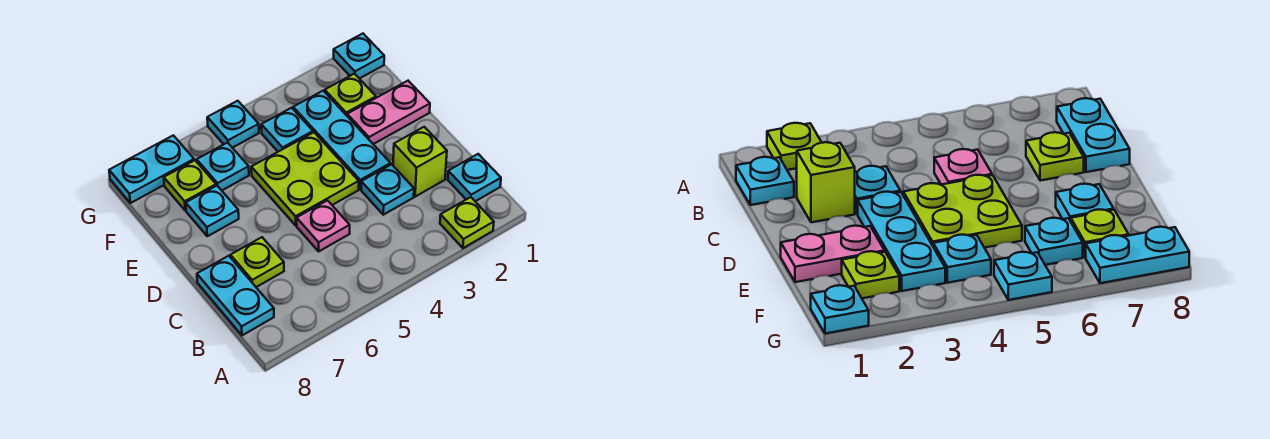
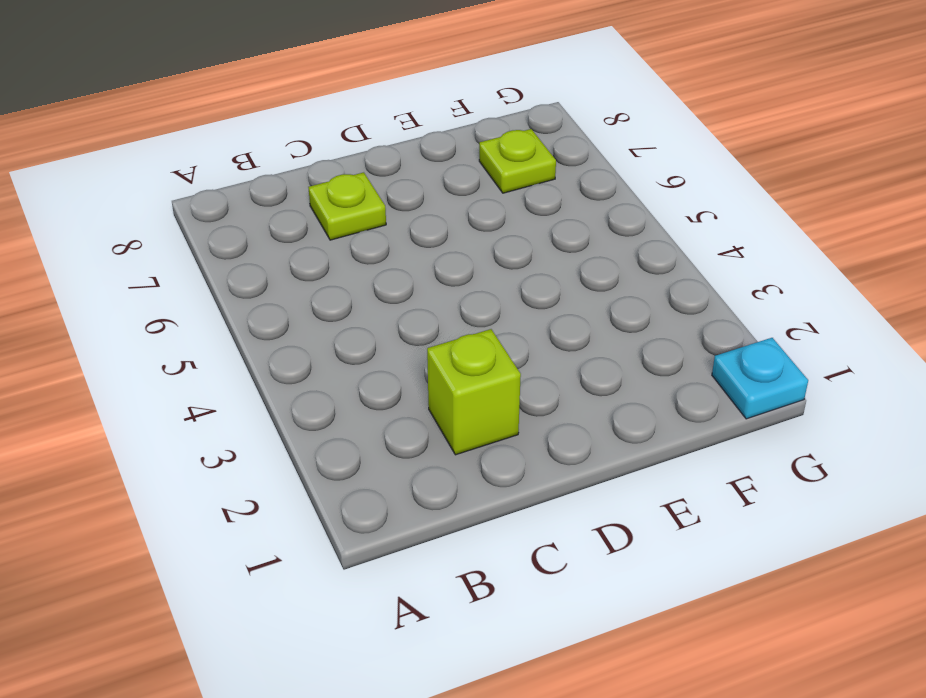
none -> lime plate A2 level 1
none -> cyan plate B1 level 1
none -> cyan plate B8:C8 level 1

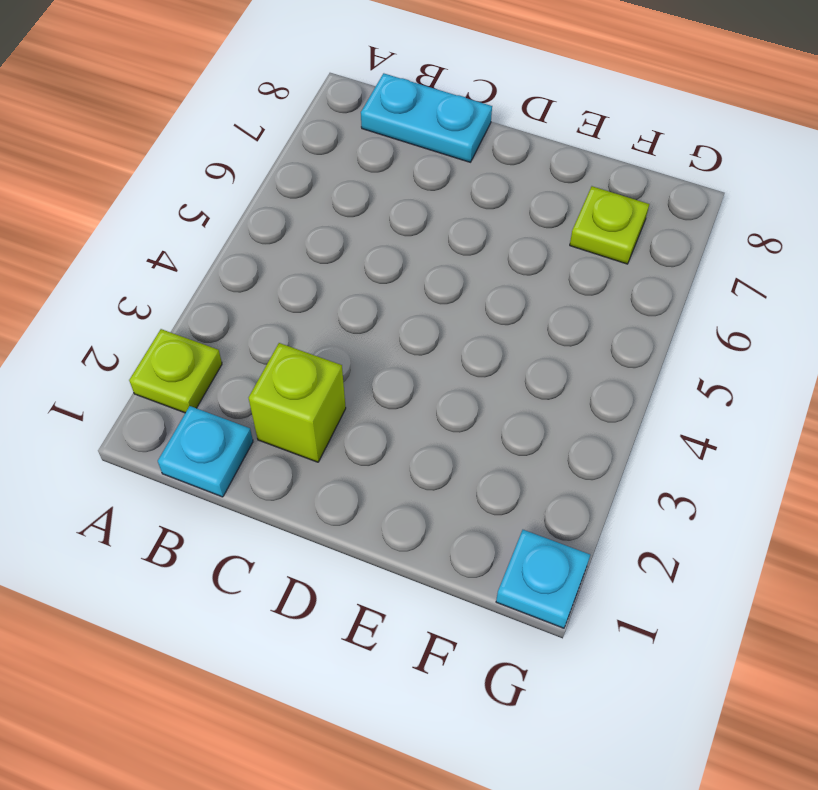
none -> cyan plate C3 level 1
none -> pink plate C5 level 1
none -> lime plate C7 level 1

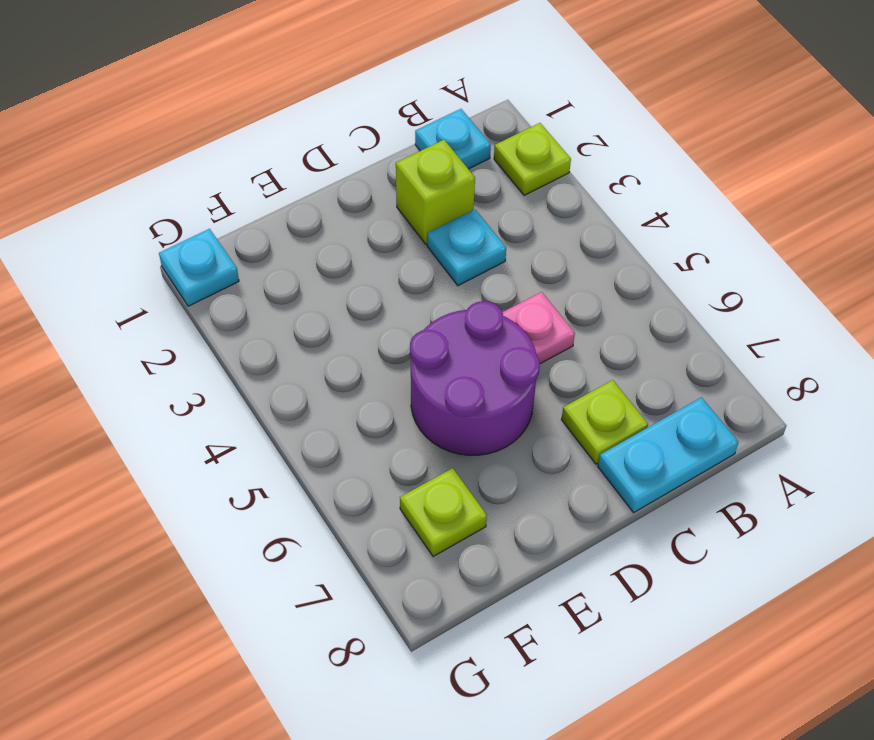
purple round brick D5:E6 level 1 -> lime plate D4:E5 level 1
none -> cyan plate D3:F3 level 1
none -> pink plate E1:E2 level 1
none -> cyan plate E7 level 1

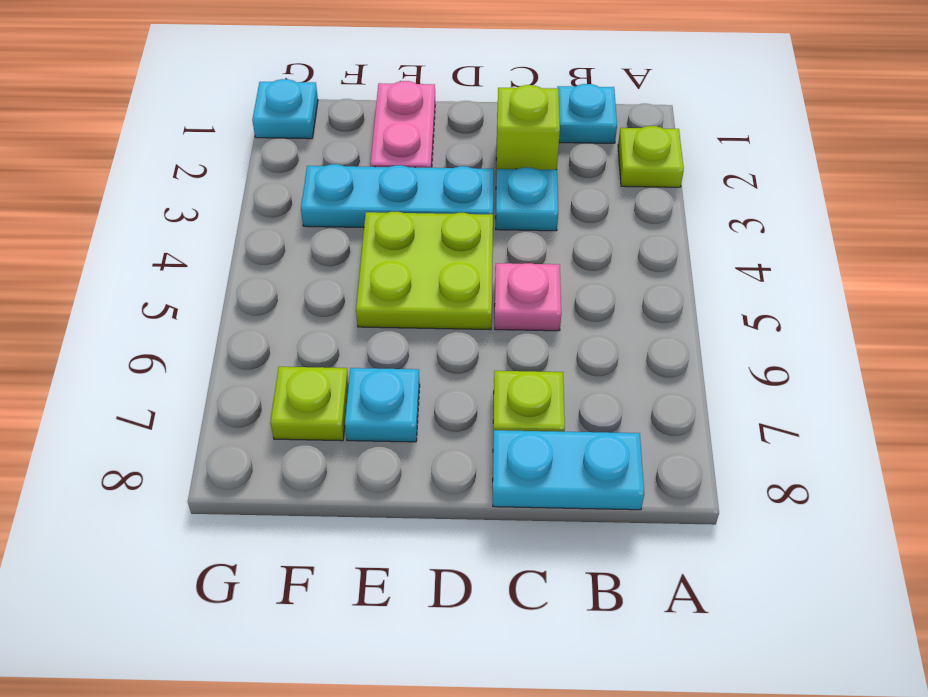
none -> lime plate F2 level 1
none -> cyan plate F4 level 1
none -> cyan plate F6 level 1

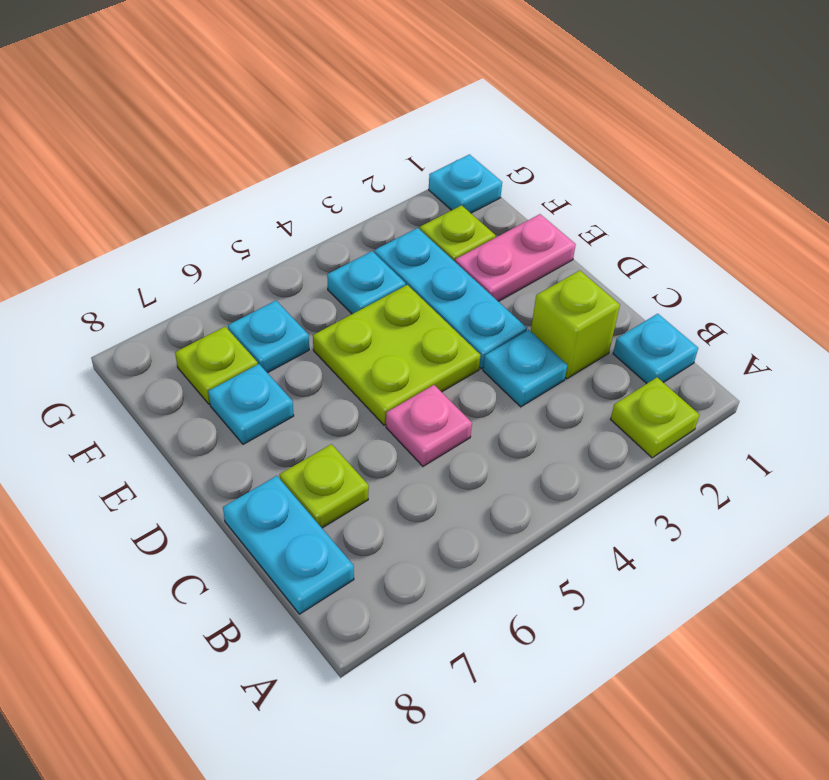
none -> cyan plate G5 level 1
none -> cyan plate G7:G8 level 1

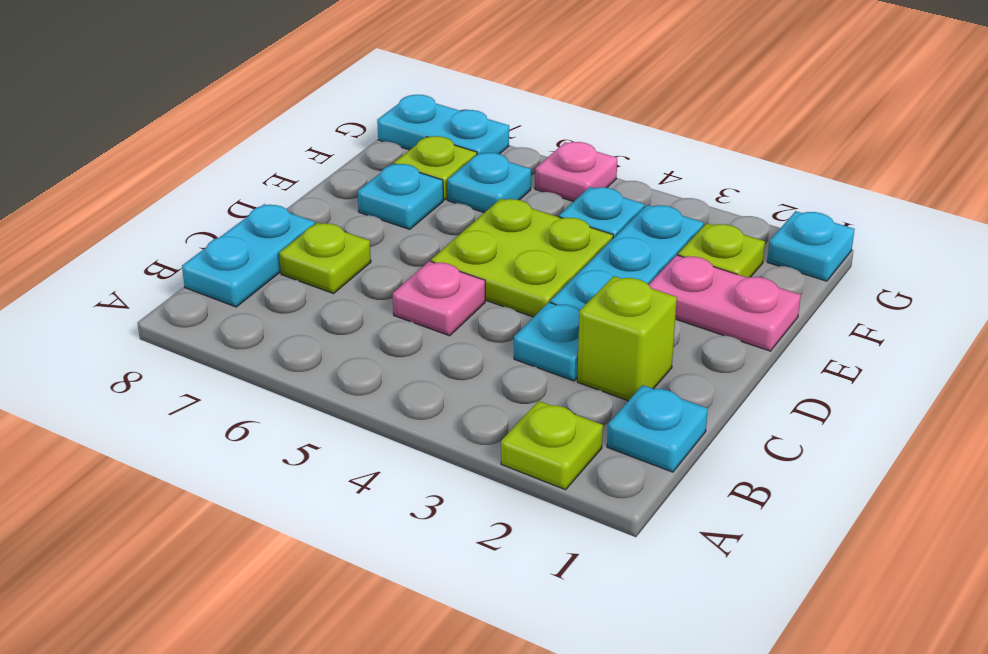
pink plate G5 level 1 -> cyan plate G5 level 1

